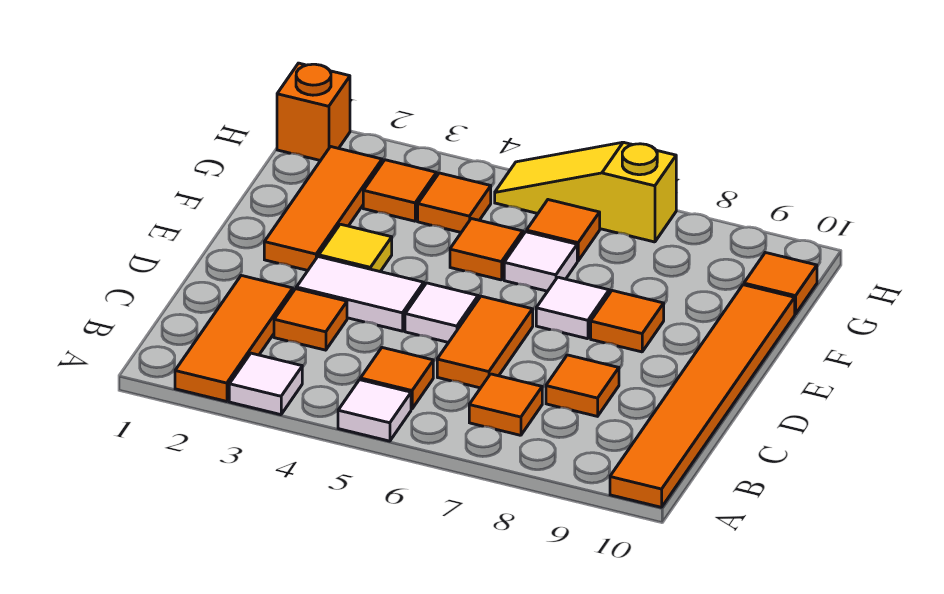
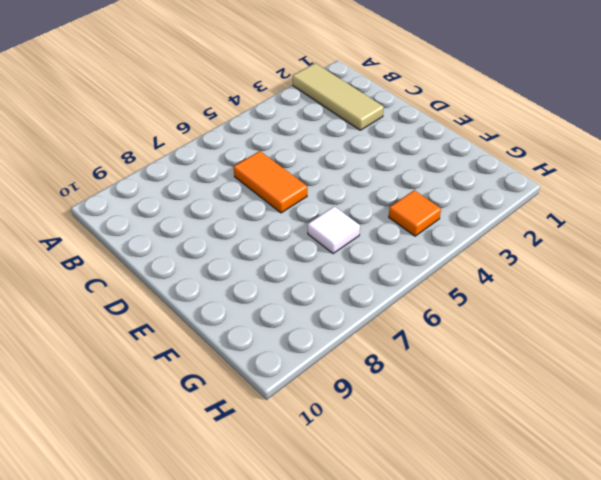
tan tile A2:C2 level 1 -> orange tile A2:C2 level 1
none -> white tile A3 level 1
none -> white tile A5 level 1
none -> orange tile A10:F10 level 1

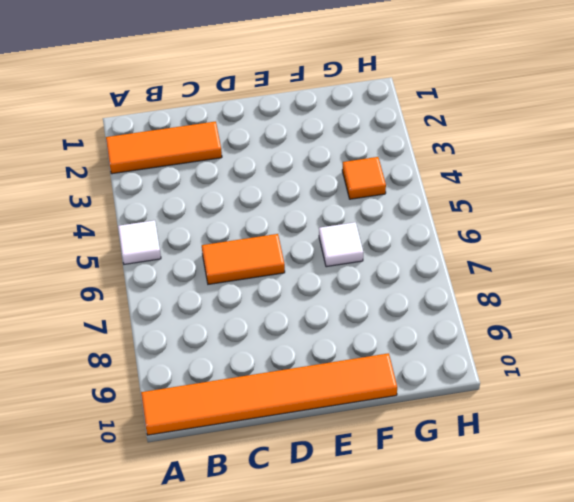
none -> white tile A3 level 1
none -> orange tile B5 level 1
none -> orange tile B7 level 1

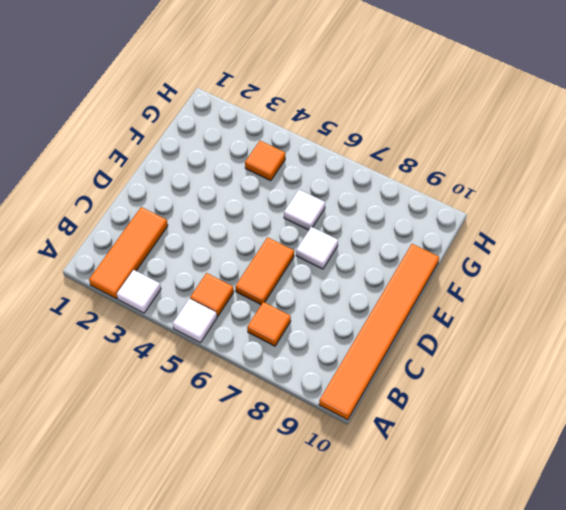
none -> orange tile C3 level 1
none -> orange tile C8 level 1
none -> white tile D3:D4 level 1

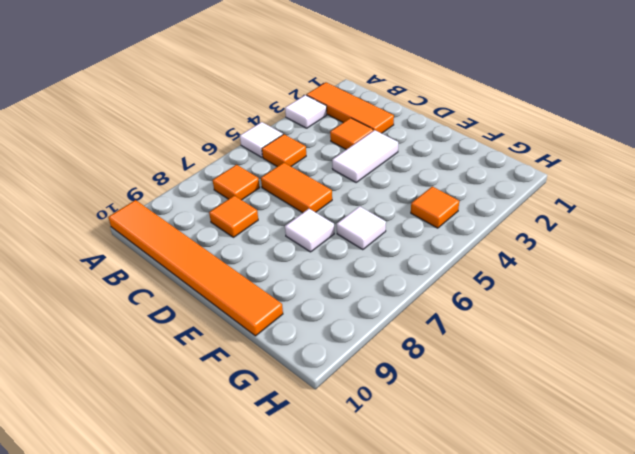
none -> white tile D5 level 1
none -> orange tile E2:G2 level 1
none -> yellow tile E3 level 1

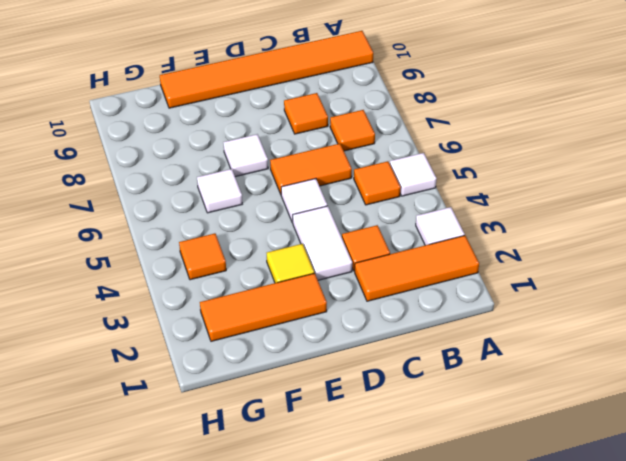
none -> orange tile E8 level 1
none -> orange tile F5 level 1
none -> orange tile G3 level 1

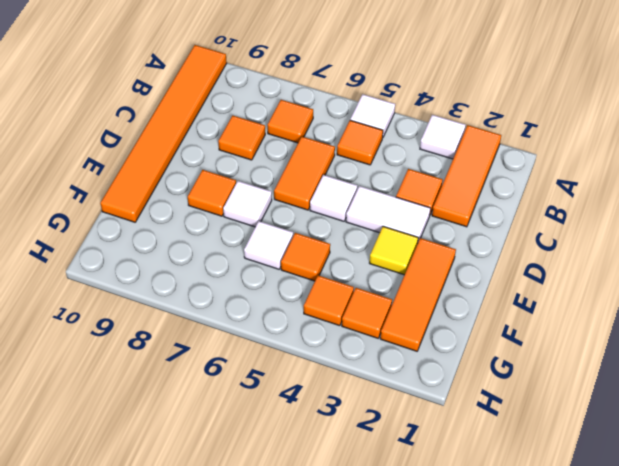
none -> orange tile G6 level 1
none -> orange tile G10 level 1
none -> orange brick H1 level 1

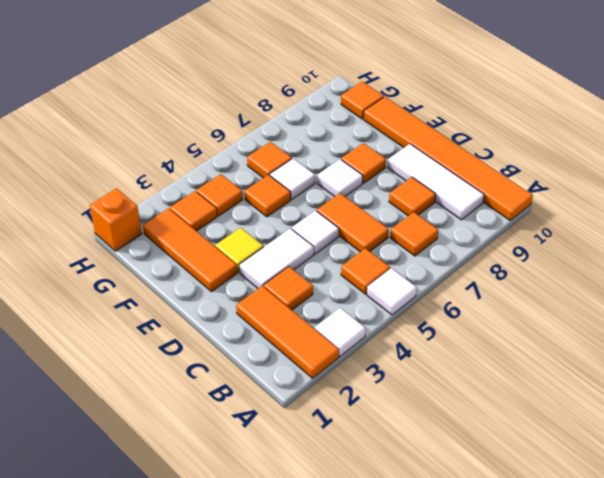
white tile B9:D9 level 1 -> none
none -> yellow slope H5:H7 level 1 top 7

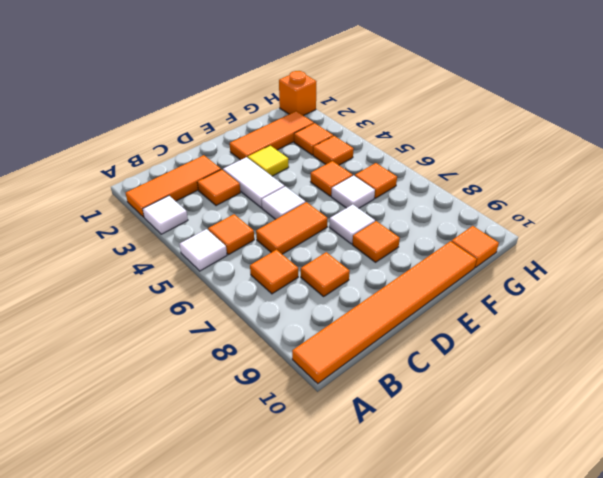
none -> yellow slope H5:H7 level 1 top 7

